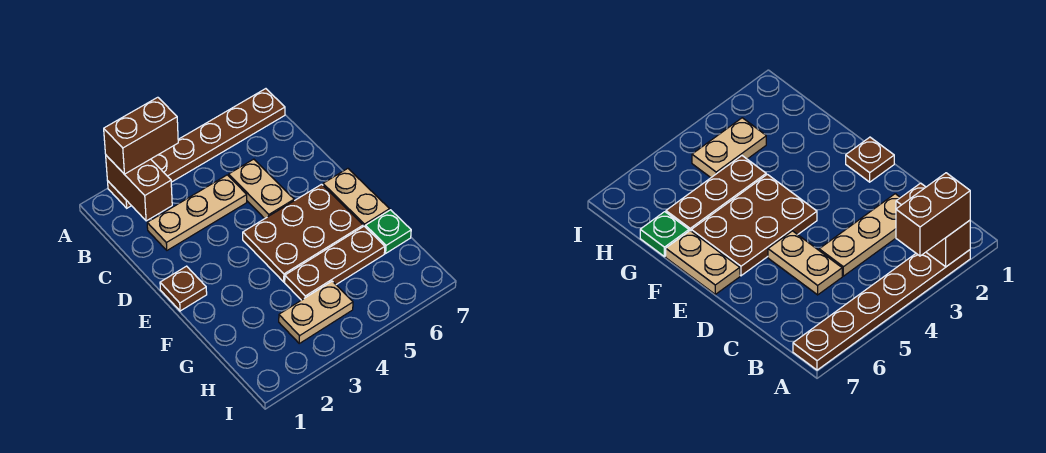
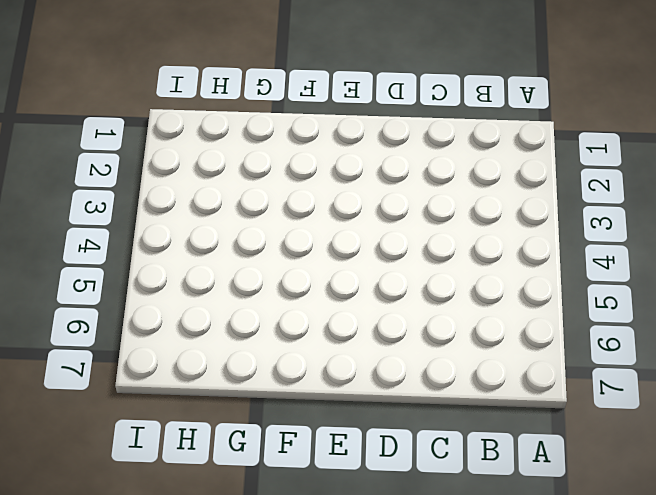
none -> brown plate A2:A7 level 1
none -> tan plate C2:C4 level 1

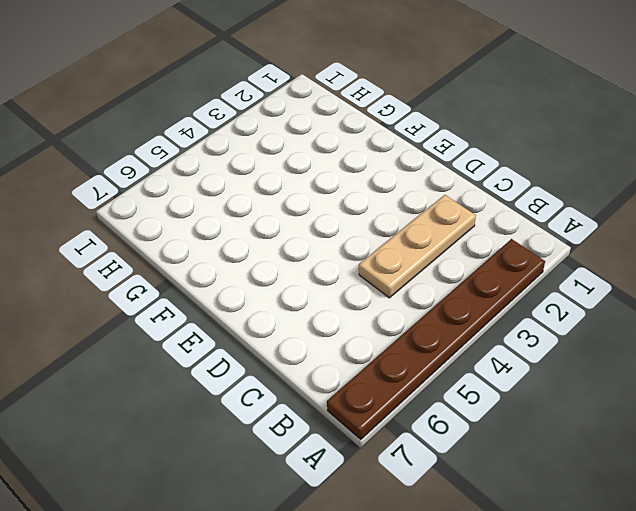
none -> tan plate C5:D5 level 1
none -> brown plate E1 level 1

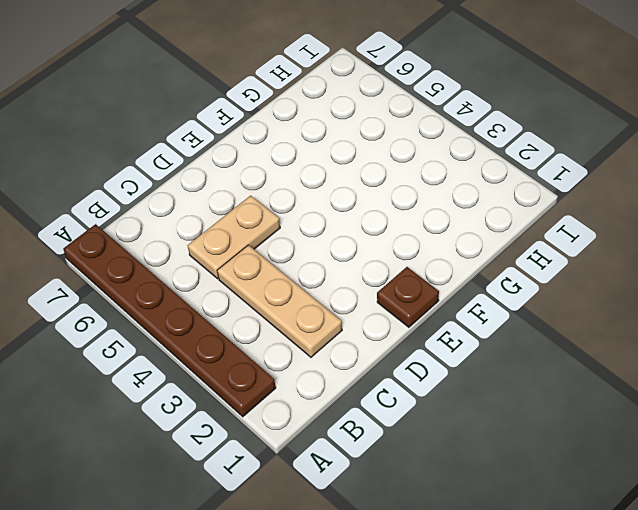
none -> brown plate E4:F6 level 1
none -> tan plate E7:F7 level 1

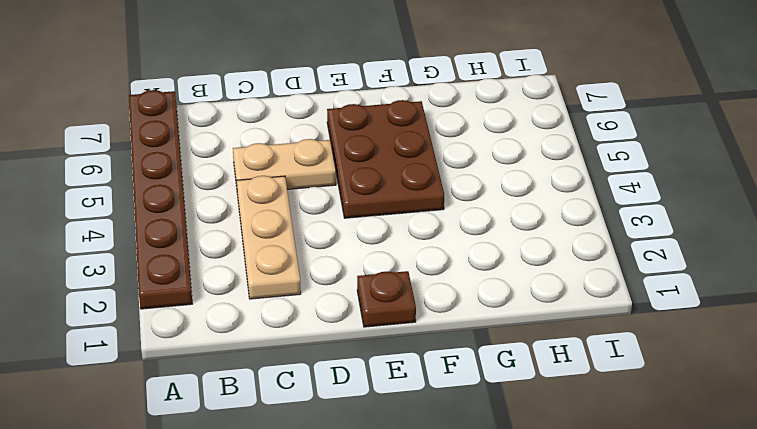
none -> tan plate E7:F7 level 1
none -> brown plate G4:G6 level 1

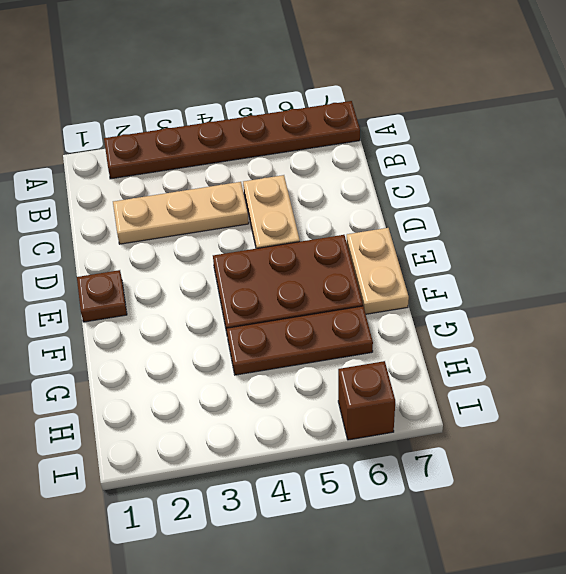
brown brick I6 level 1 -> none
none -> green plate G7 level 1
none -> tan plate H3:H4 level 1

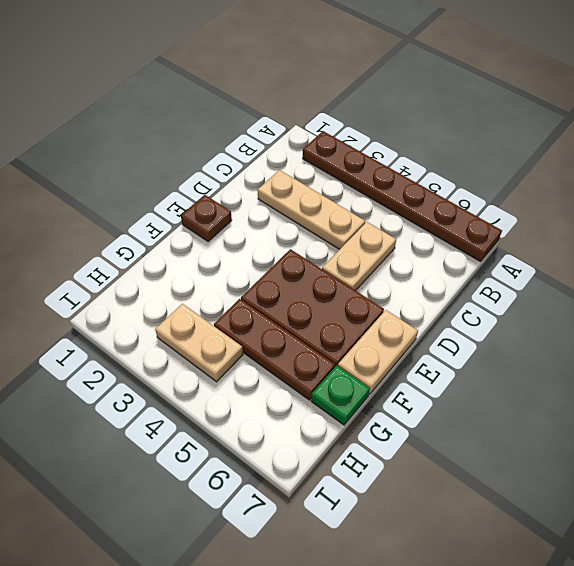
none -> brown brick A2:B2 level 2
none -> brown brick A2:A3 level 3

